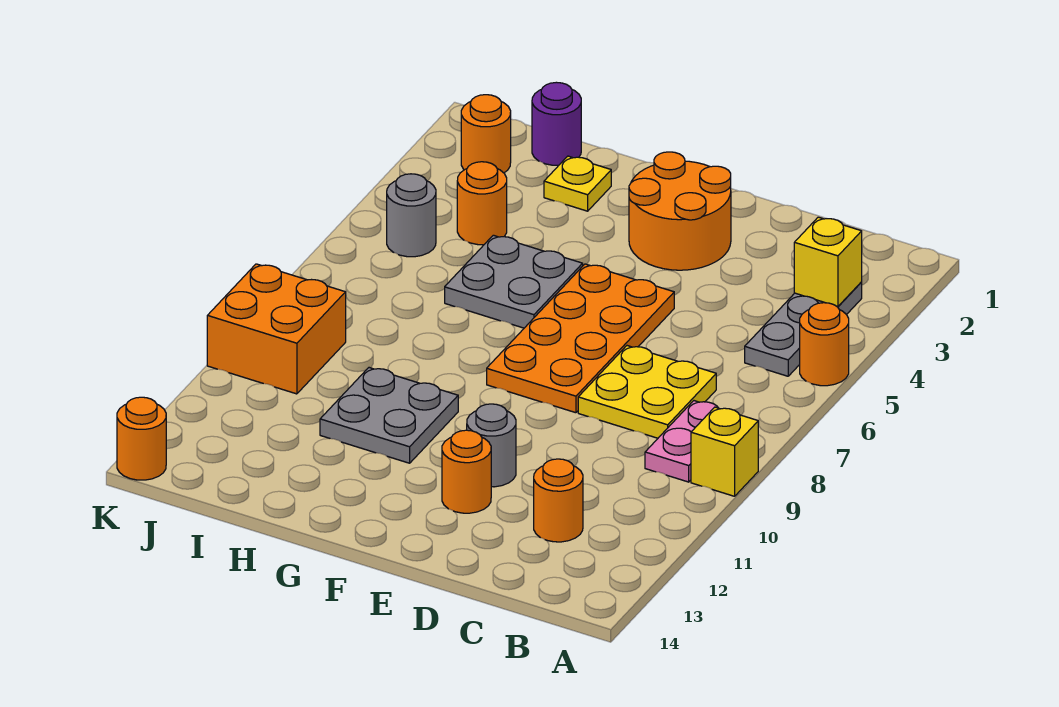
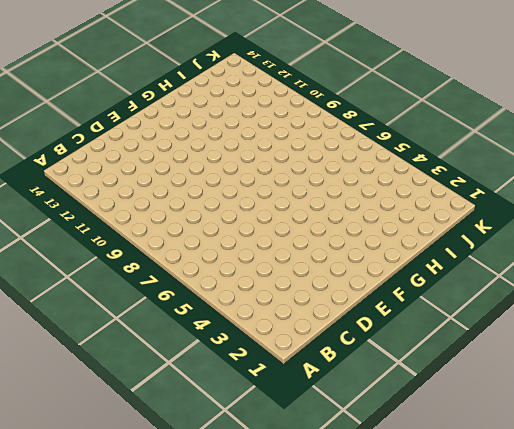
none -> orange round brick A5 level 1
none -> yellow brick A9 level 1
none -> grey plate B3:B5 level 1

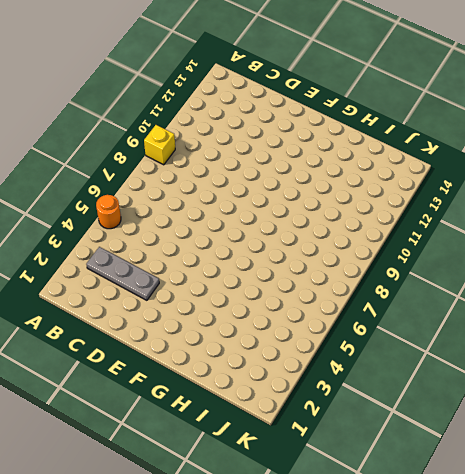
grey plate B3:D3 level 1 -> grey plate B3:B5 level 1
none -> pink plate B8:B9 level 1
none -> yellow plate C7:D8 level 1
none -> orange round brick C12 level 1

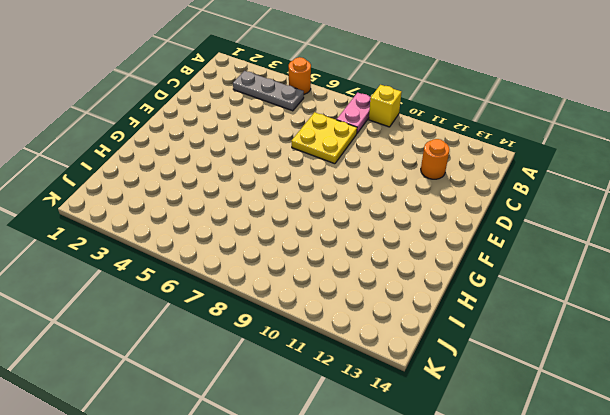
pink plate A8:B8 level 1 -> pink plate B8:B9 level 1
none -> orange round brick E2:F3 level 1
none -> orange plate E5:F8 level 1
none -> grey round brick E11 level 1

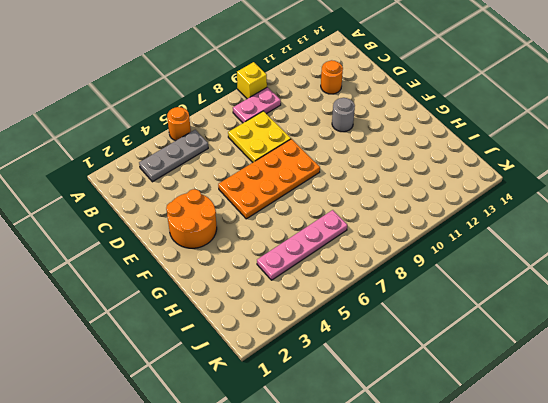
pink plate I4:I7 level 1 -> orange round brick I4 level 1
none -> orange round brick E12 level 1
none -> grey plate G5:H6 level 1
none -> grey plate G10:H11 level 1

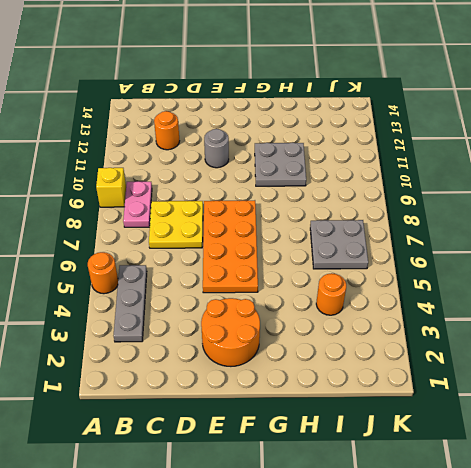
grey plate I6:J7 level 1 -> grey plate G5:H6 level 1
none -> orange round brick E12 level 1
none -> yellow plate H2 level 1
none -> purple round brick I1 level 1

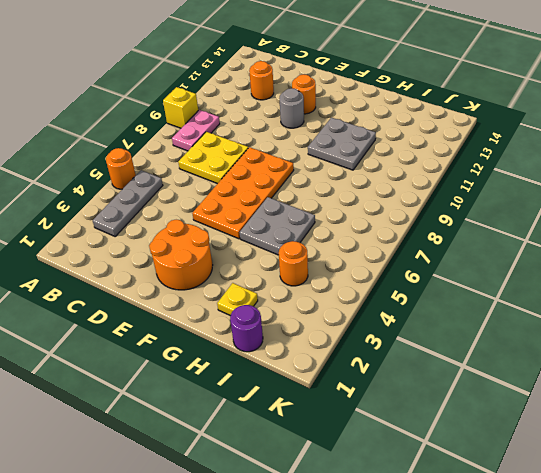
none -> orange round brick J2 level 1
none -> grey round brick J5 level 1
none -> orange brick J9:K10 level 1

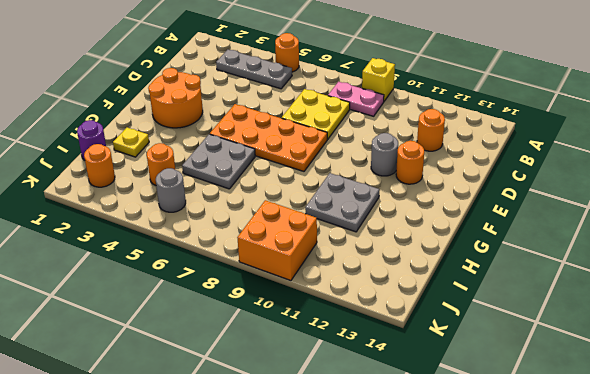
none -> orange round brick K14 level 1
none -> yellow brick B3 level 2

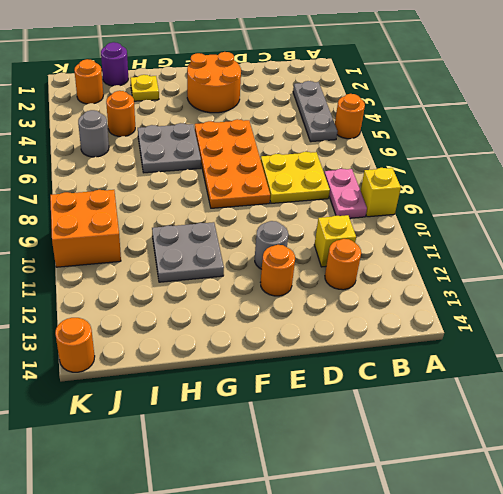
yellow brick C11 level 1 -> yellow brick B3 level 2

